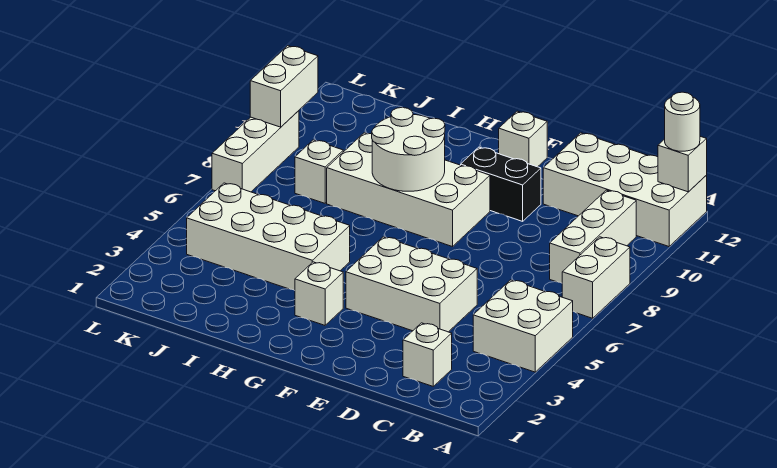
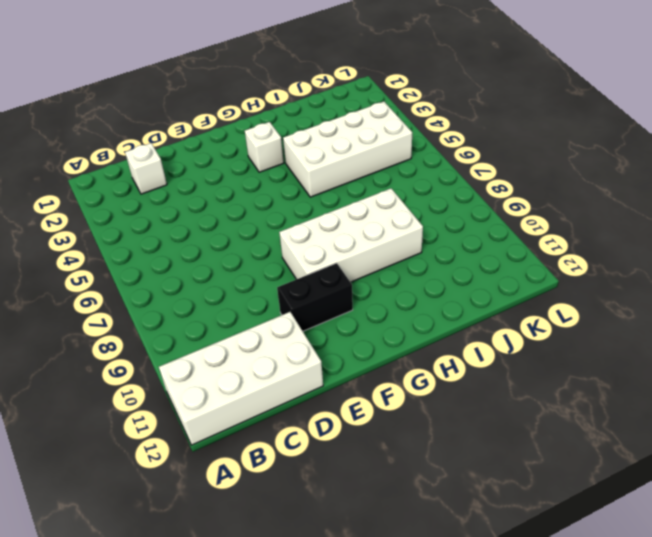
none -> white brick A4:B5 level 1
none -> white brick A7:A8 level 1
none -> white brick B8:B10 level 1

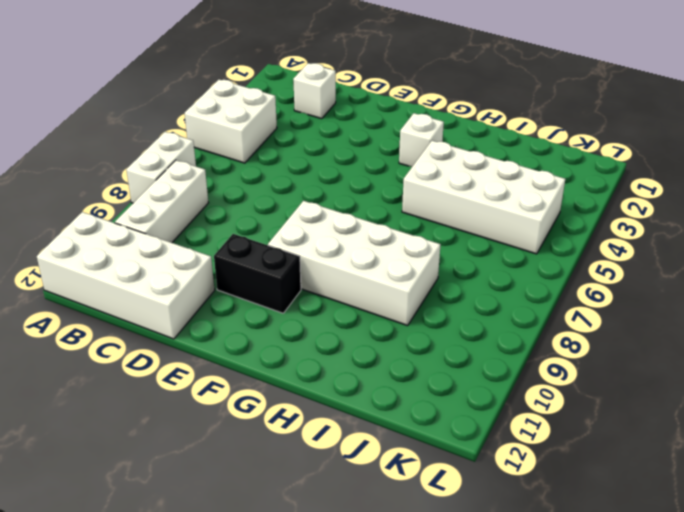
none -> white brick D4:F5 level 1
none -> white brick F12 level 1
none -> white brick J8 level 1

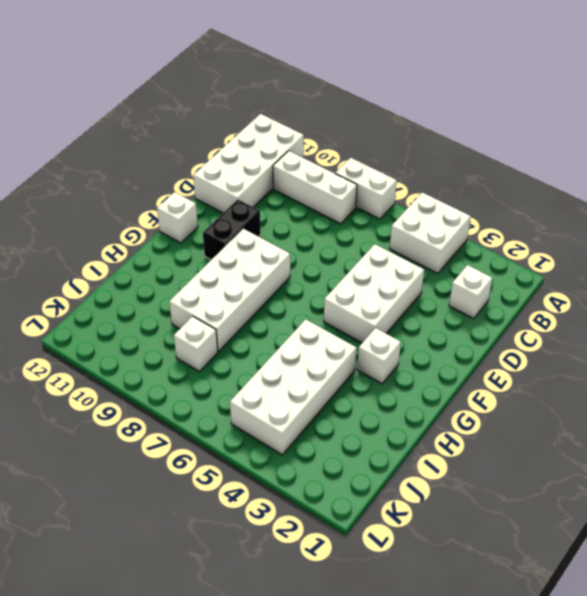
none -> white brick L7:L9 level 1
none -> white brick A12 level 2
none -> white round brick G8:H9 level 2

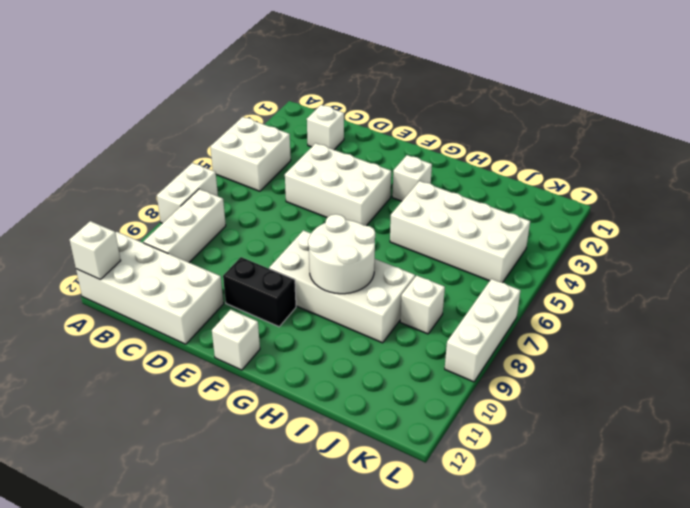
none -> white brick L9:L10 level 2
none -> white round brick A12 level 3

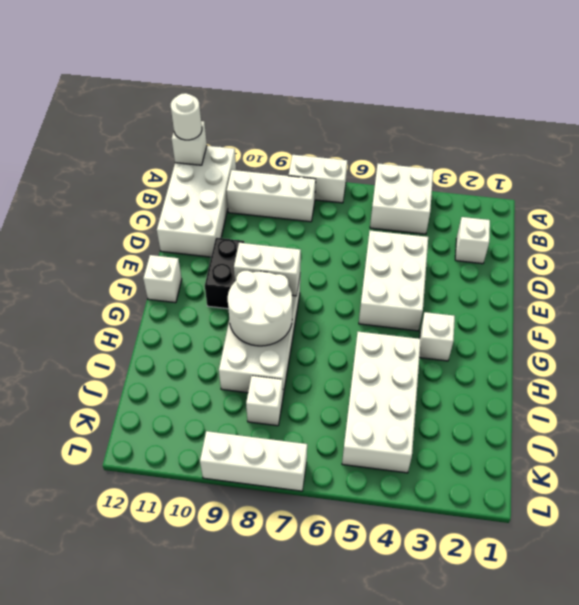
white brick F8:F9 level 2 -> white brick L9:L10 level 2

